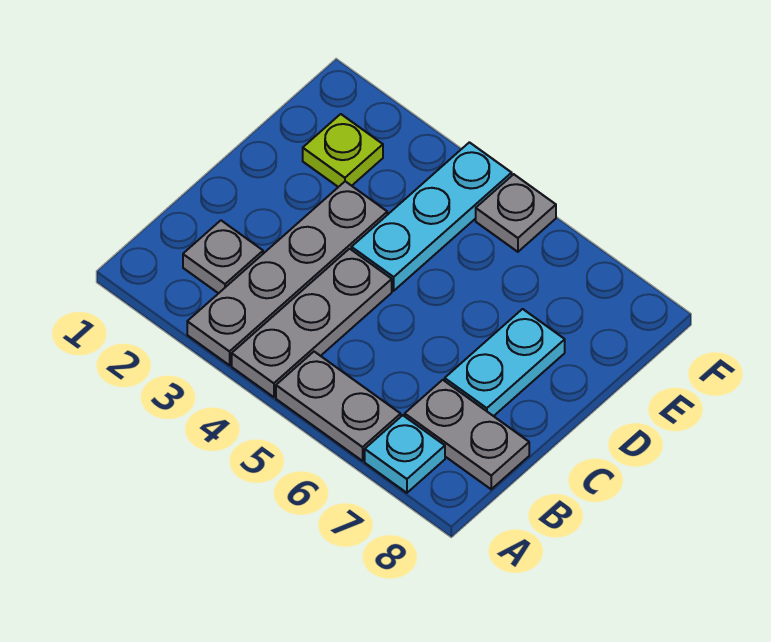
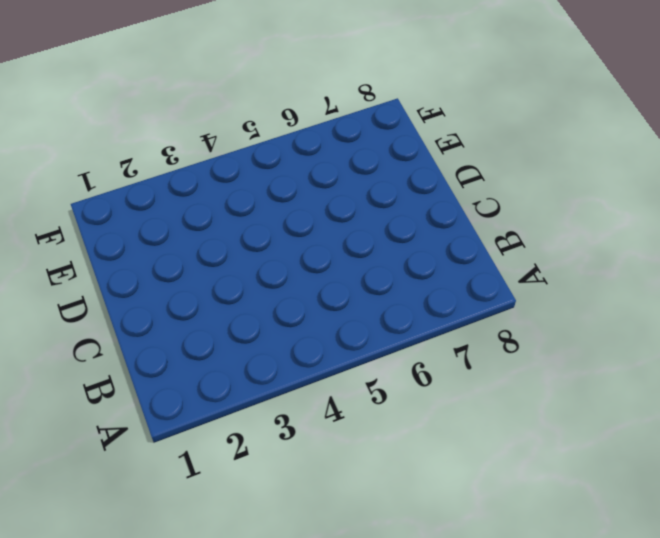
none -> grey plate A3:D3 level 1
none -> grey plate A4:C4 level 1

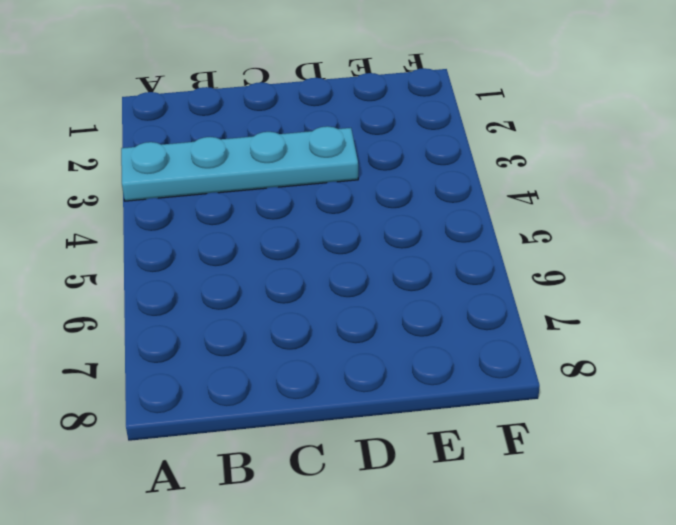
cyan plate A3:D3 level 1 -> grey plate A3:D3 level 1
none -> grey plate A4:C4 level 1
none -> grey plate A5:A6 level 1

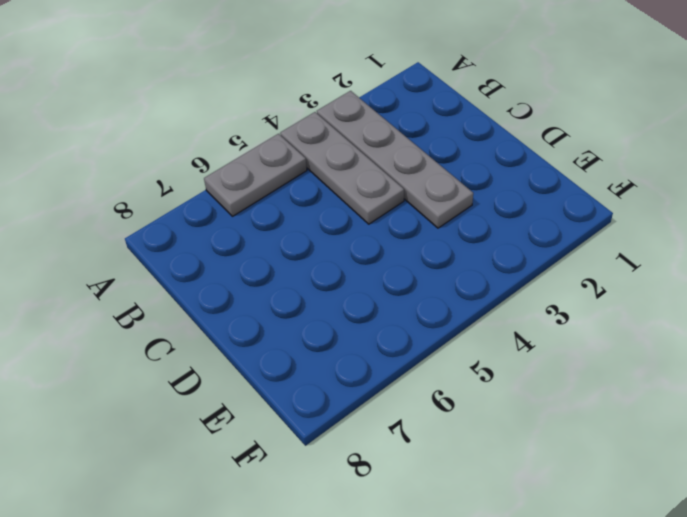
none -> cyan plate A7 level 1
none -> grey plate B2 level 1

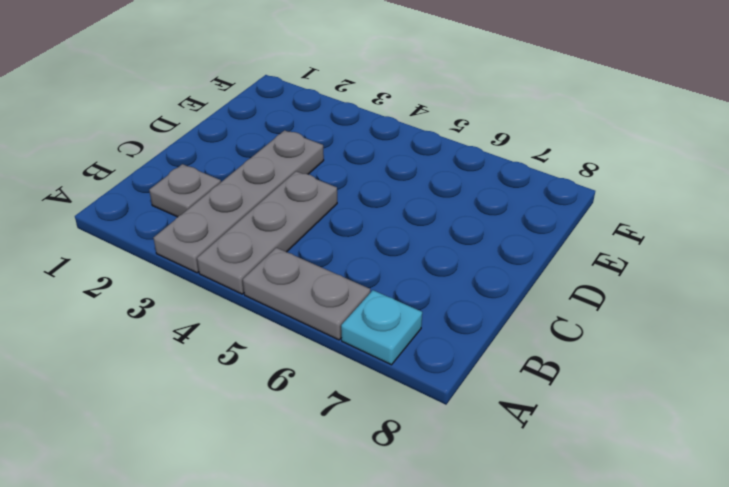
none -> grey plate B7:B8 level 1
none -> cyan plate C7:D7 level 1

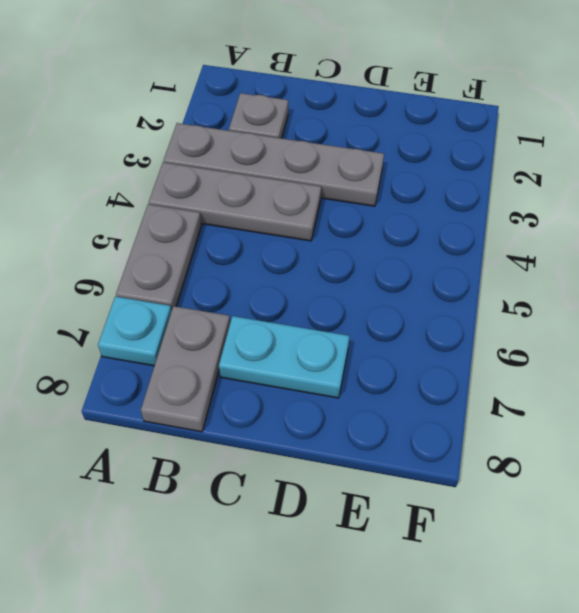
none -> cyan plate D4:F4 level 1
none -> lime plate E2 level 1

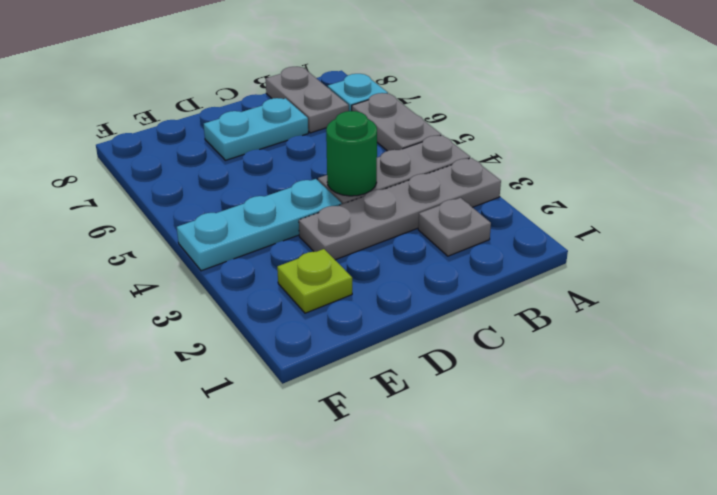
green round brick C4 level 2 -> none
none -> grey plate F5 level 1

